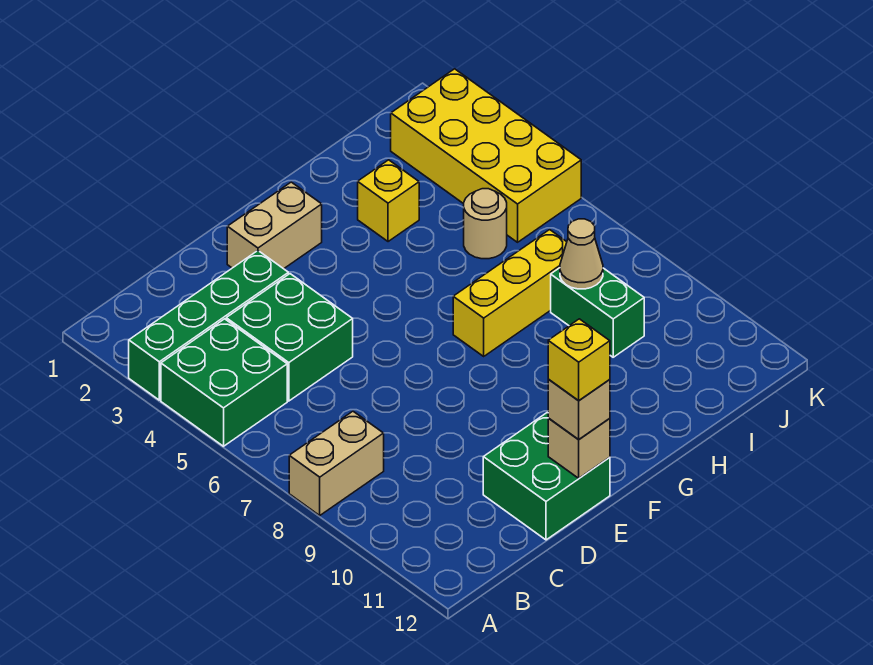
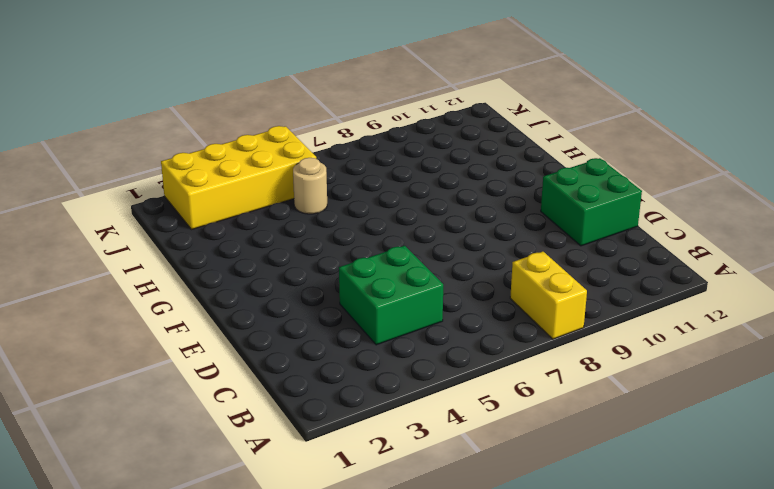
yellow brick A8:B8 level 1 -> tan brick A8:B8 level 1
none -> green brick A3:D3 level 1
none -> green brick A4:B5 level 1
none -> tan brick E2:F2 level 1

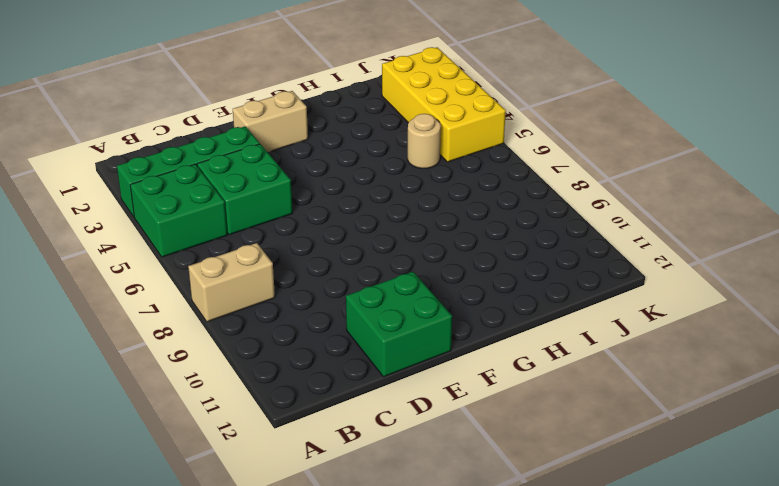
none -> yellow brick G7:I7 level 1
none -> yellow brick H3 level 1
none -> green brick I8:I9 level 1

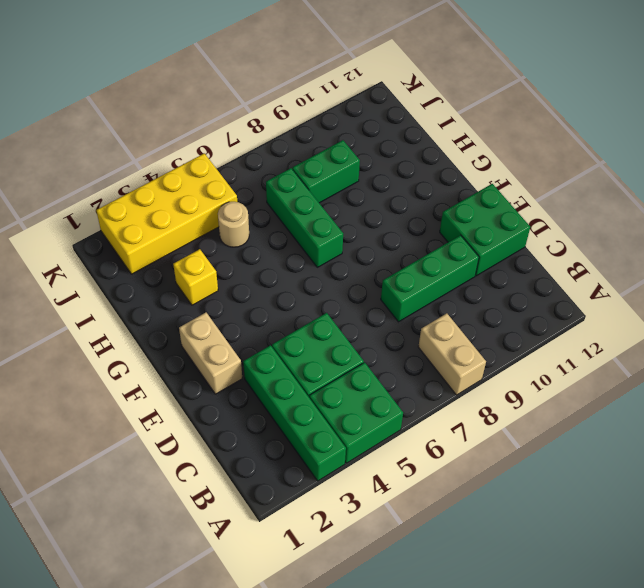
green brick D8:D10 level 1 -> none
green brick G7:I7 level 1 -> yellow brick G7:I7 level 1
none -> tan brick E12 level 2
none -> tan cone I8 level 2
none -> tan brick E12 level 3

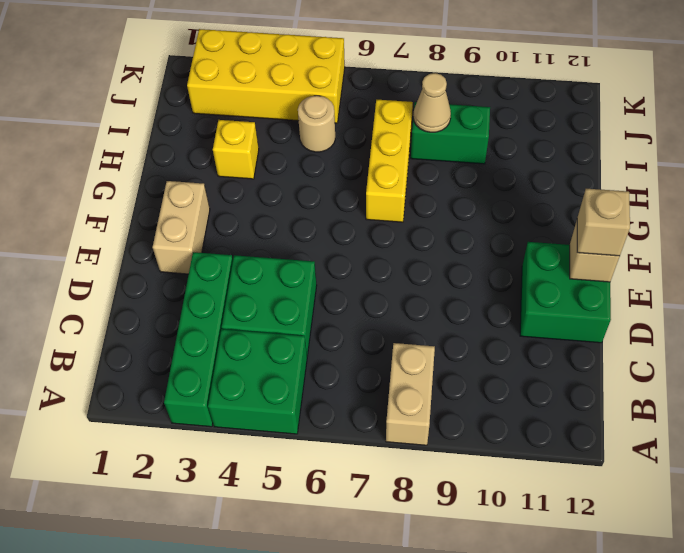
none -> yellow brick E12 level 4

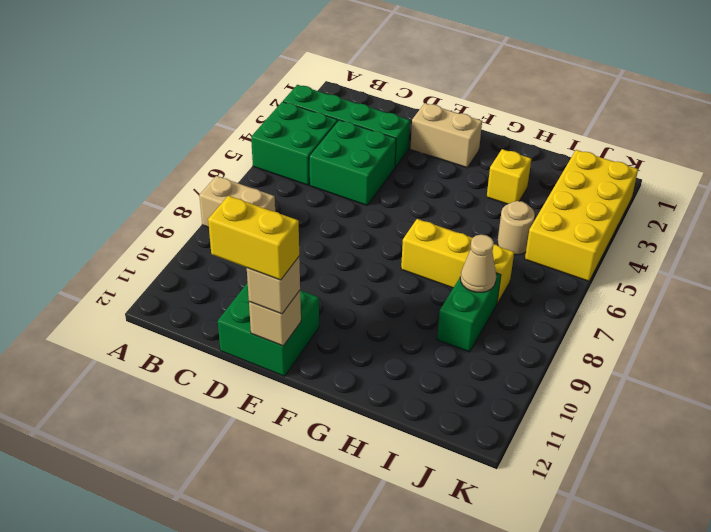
yellow brick D12:E12 level 4 -> yellow brick E12 level 4

